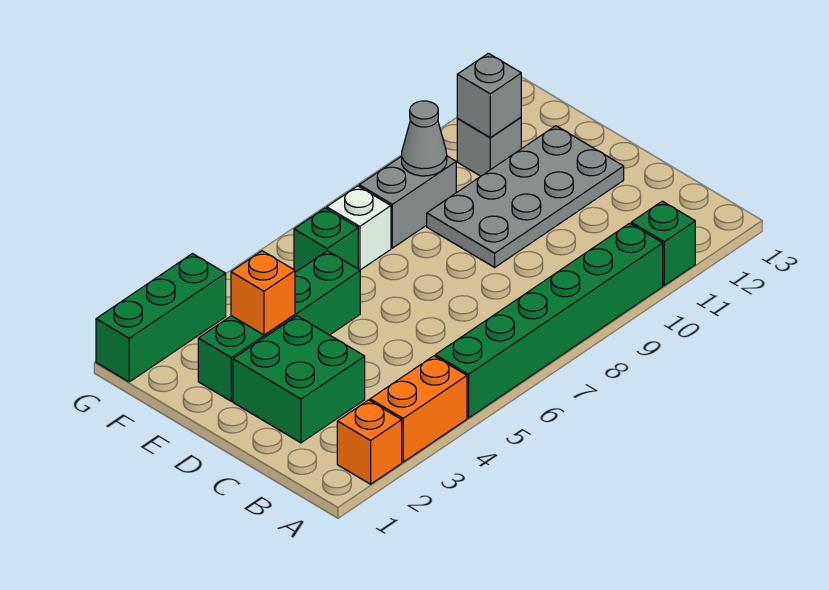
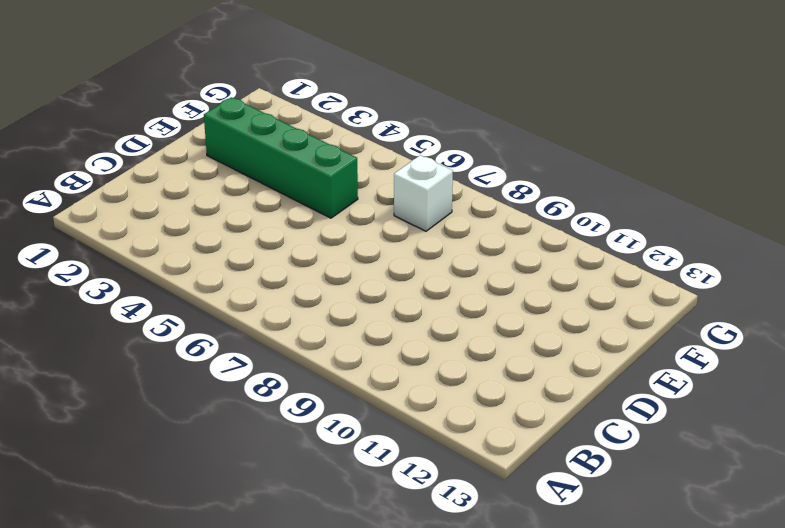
none -> orange brick A2 level 1
none -> orange brick A3:A4 level 1
none -> green brick A5:A10 level 1

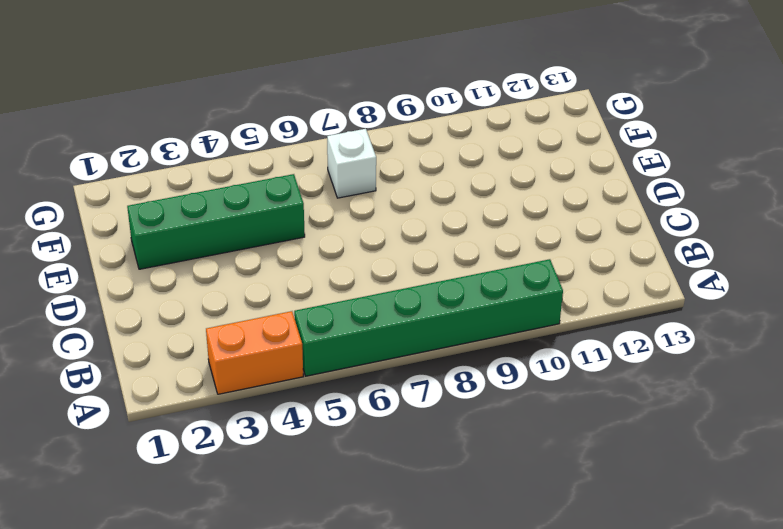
none -> orange brick A2 level 1
none -> green brick A11 level 1
none -> green brick C2:D3 level 1

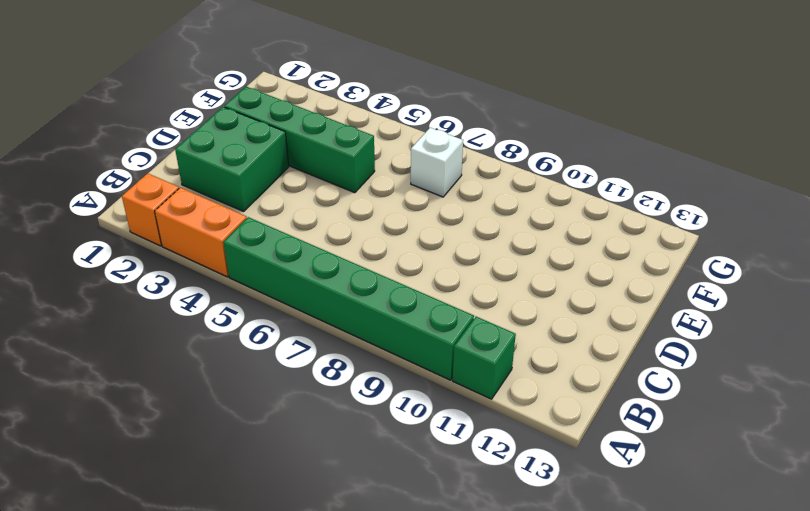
none -> grey plate D9:E12 level 1
none -> green brick F6 level 1
none -> grey brick F8:F9 level 1

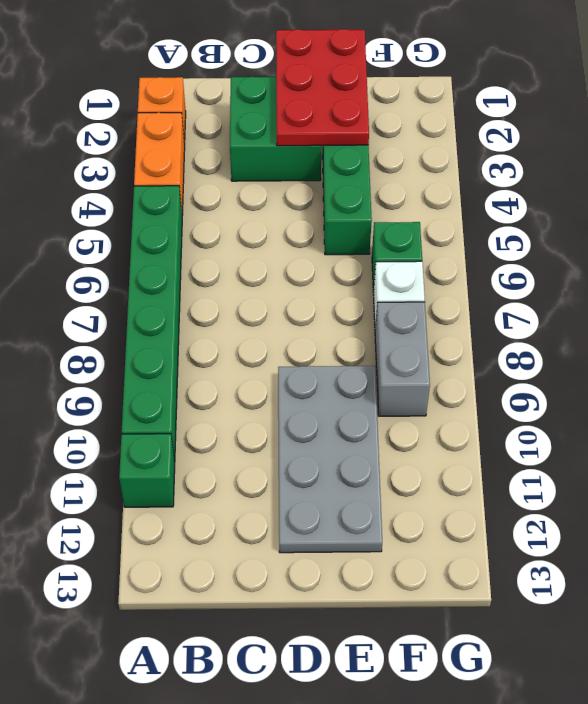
red plate D1:E3 level 2 -> orange brick E3 level 2
none -> grey brick F11 level 1
none -> green brick G1:G3 level 1
none -> grey cone F9 level 2

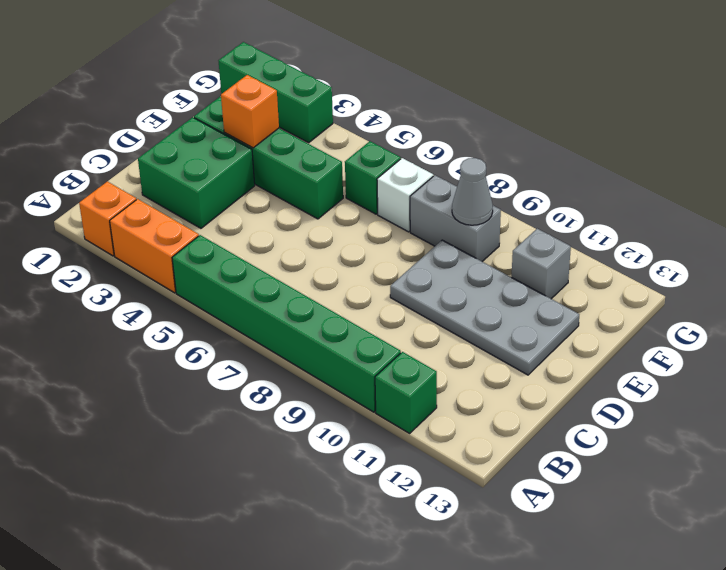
none -> grey brick F11 level 2

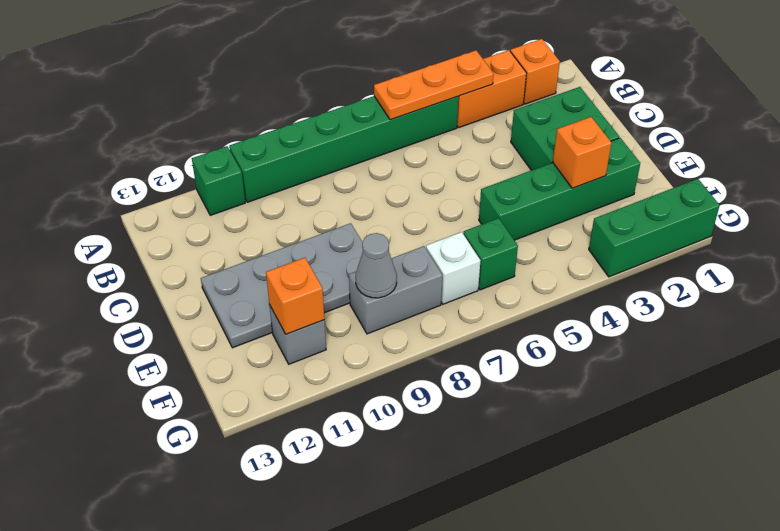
orange plate A4:A6 level 2 -> none
orange brick F11 level 2 -> grey brick F11 level 2

